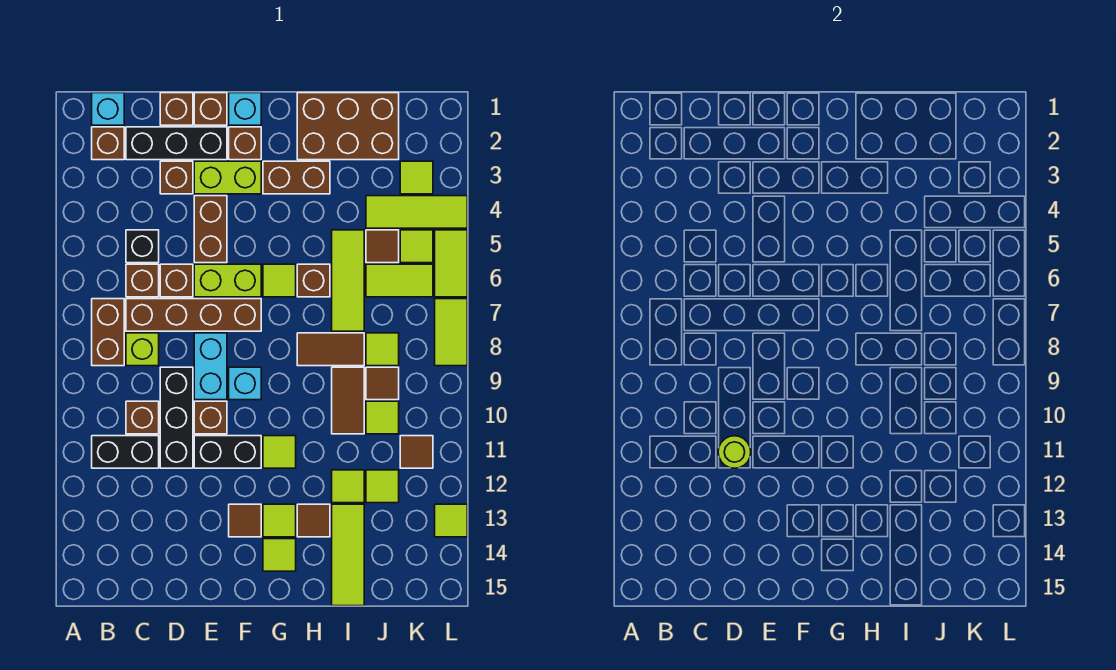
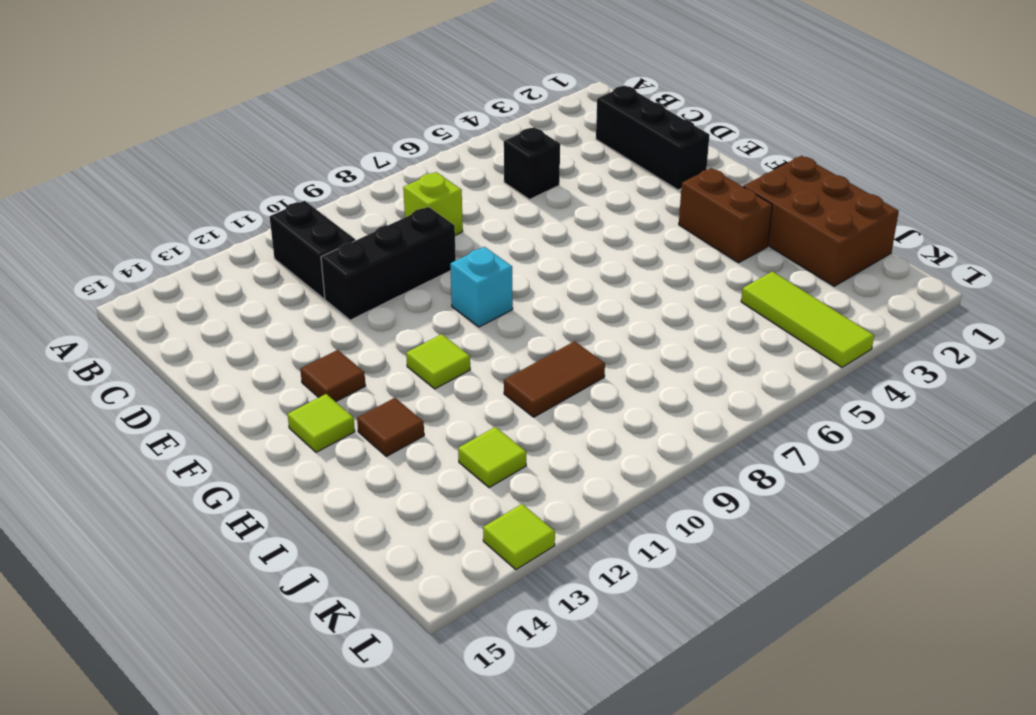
none -> cyan brick B1 level 1
none -> brown brick B2 level 1
none -> brown brick B7:B8 level 1
none -> brown brick C6 level 1

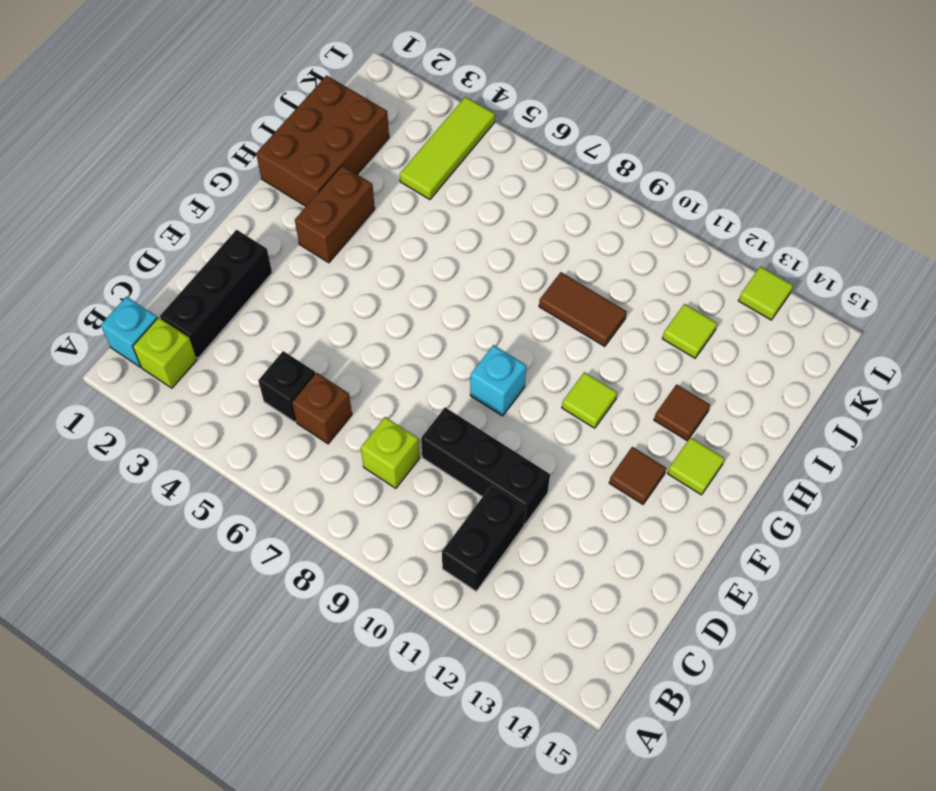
lime brick B2 level 1 -> brown brick B2 level 1
none -> brown brick B7:B8 level 1
none -> brown brick C7:F7 level 1
none -> brown brick C10 level 1
none -> brown brick D1 level 1

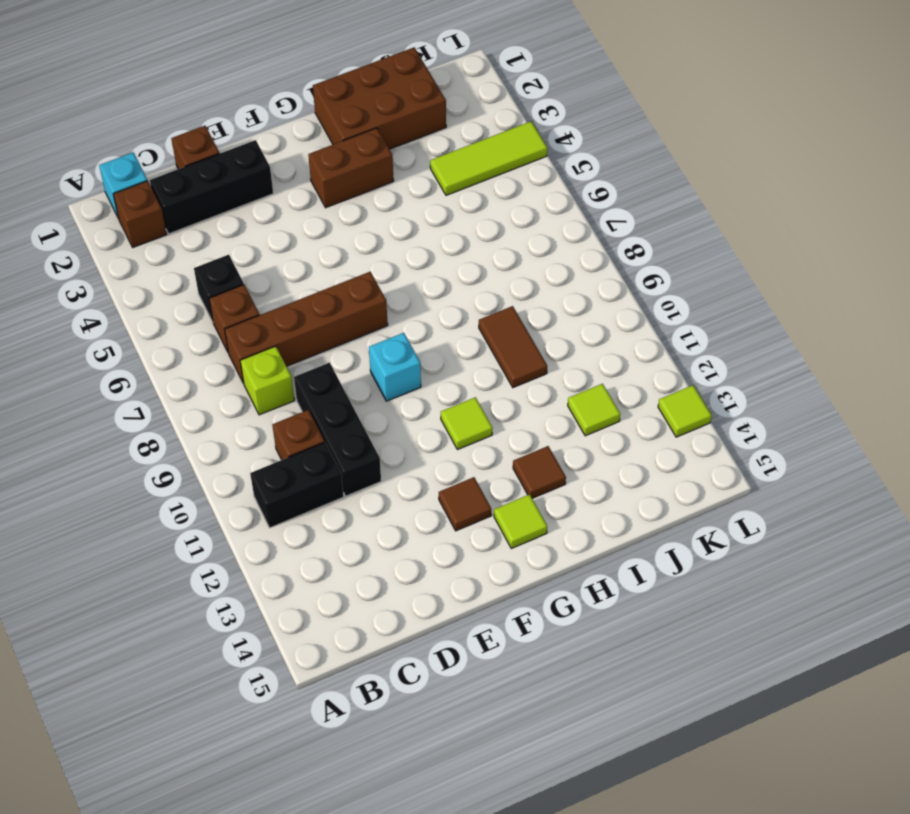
none -> brown brick B7:B8 level 1
none -> brown brick D3 level 1
none -> brown brick D6 level 1
none -> brown brick E1 level 1

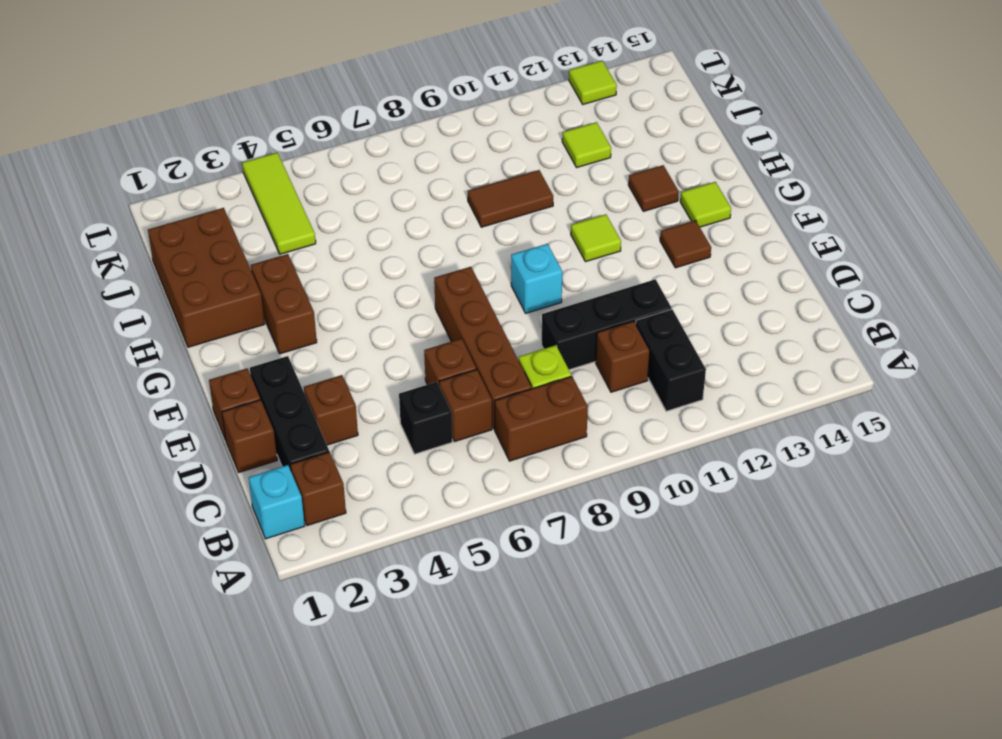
none -> lime brick E3:F3 level 1
none -> brown brick E4:E5 level 1
none -> lime brick E6:F6 level 1
none -> cyan brick E8:E9 level 1

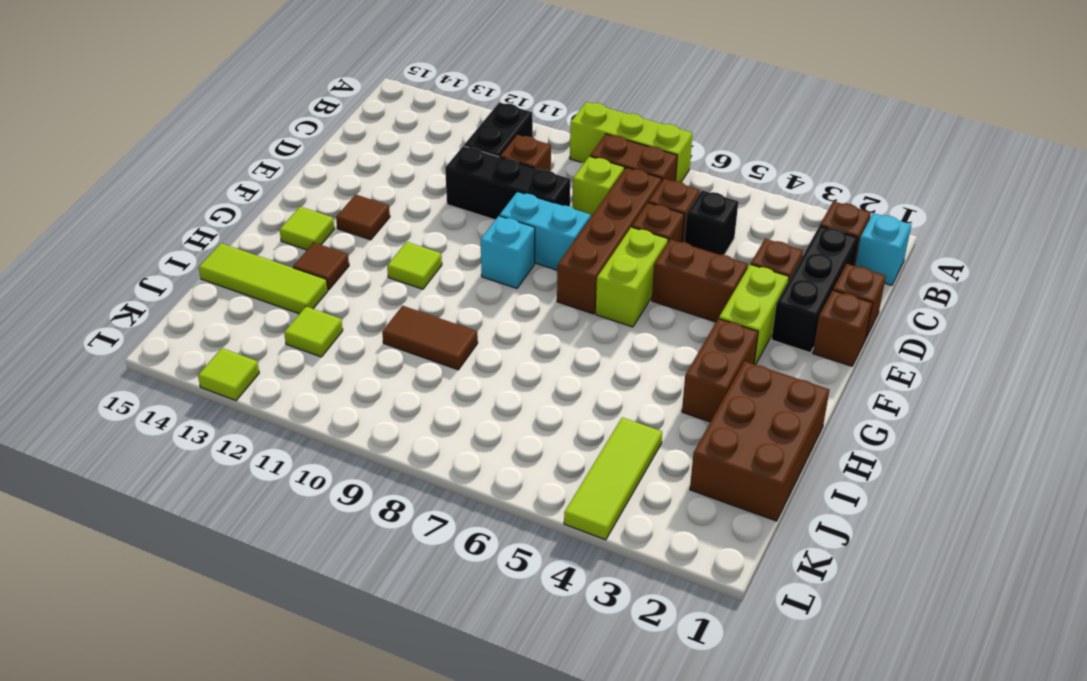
lime brick A7:A9 level 1 -> none
none -> brown brick E10 level 1
none -> black brick E11:F11 level 1
none -> cyan brick F1 level 1
none -> brown brick F2 level 1

